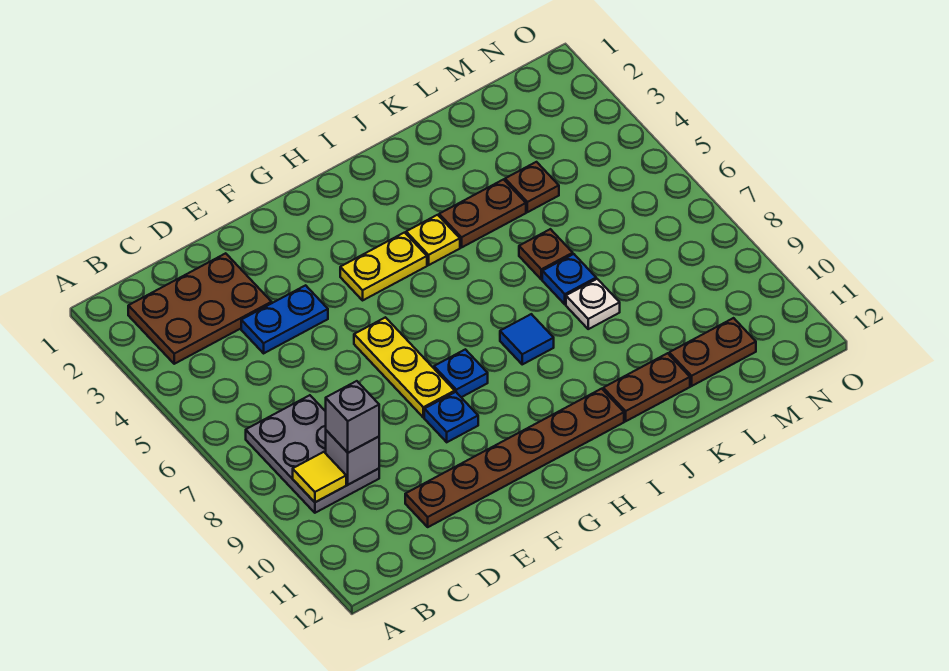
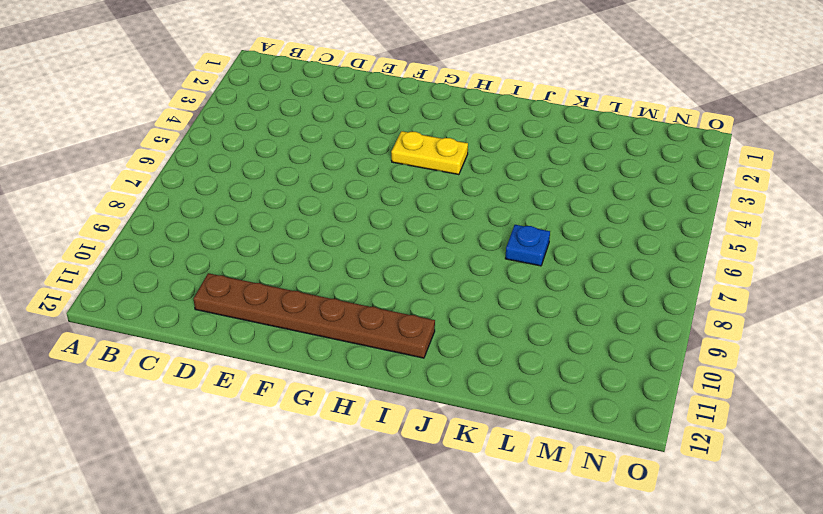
none -> brown plate B2:D3 level 1
none -> grey plate B7:C9 level 1
none -> blue plate D4:E4 level 1

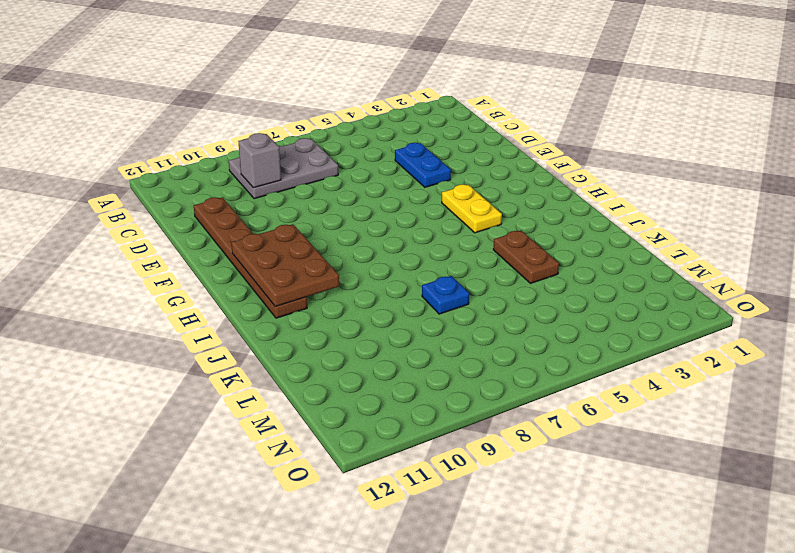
brown plate G10:I11 level 2 -> brown plate B2:D3 level 1
none -> yellow plate F6:F8 level 1
none -> blue plate F9 level 1
none -> blue plate G8 level 1

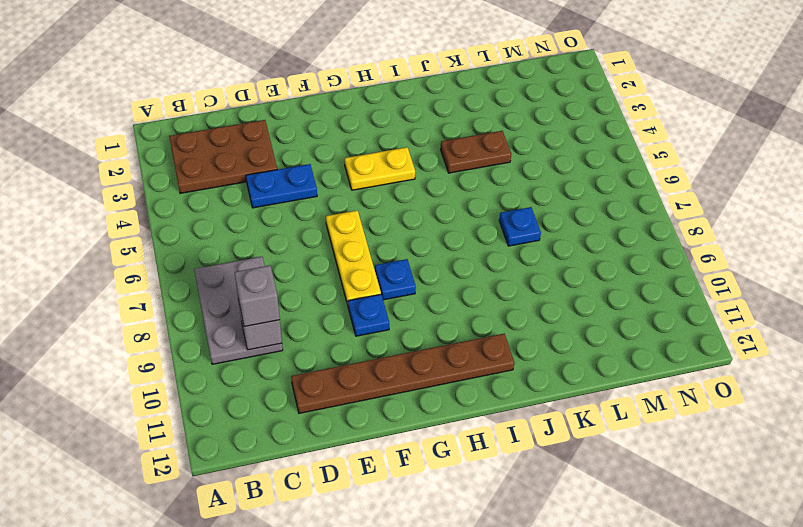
none -> yellow plate I4 level 1
none -> blue tile I8 level 1
none -> brown plate J11:K11 level 1

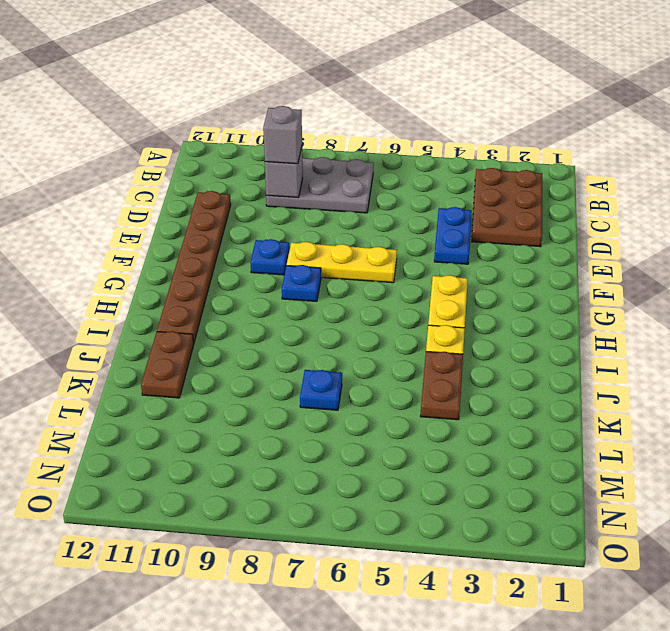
none -> blue tile I8 level 1
none -> brown plate K6 level 1
none -> white plate K8 level 1

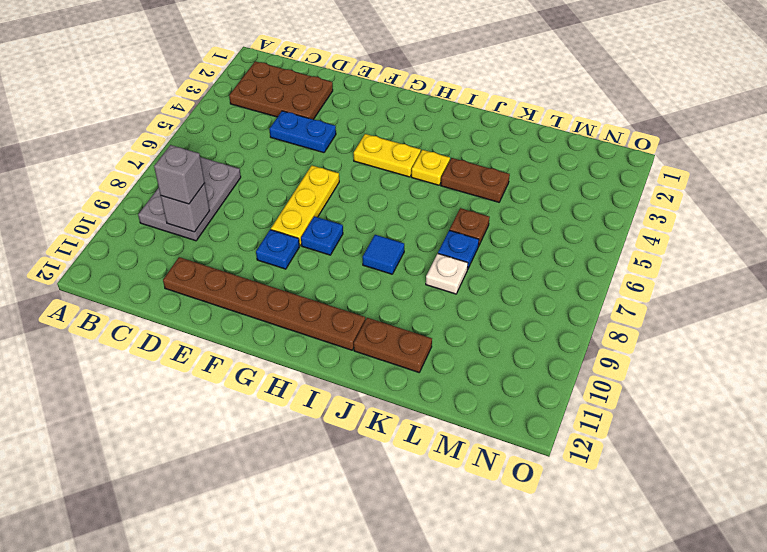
none -> brown plate L4 level 1
none -> brown plate L11:M11 level 1
none -> yellow tile B9 level 2

